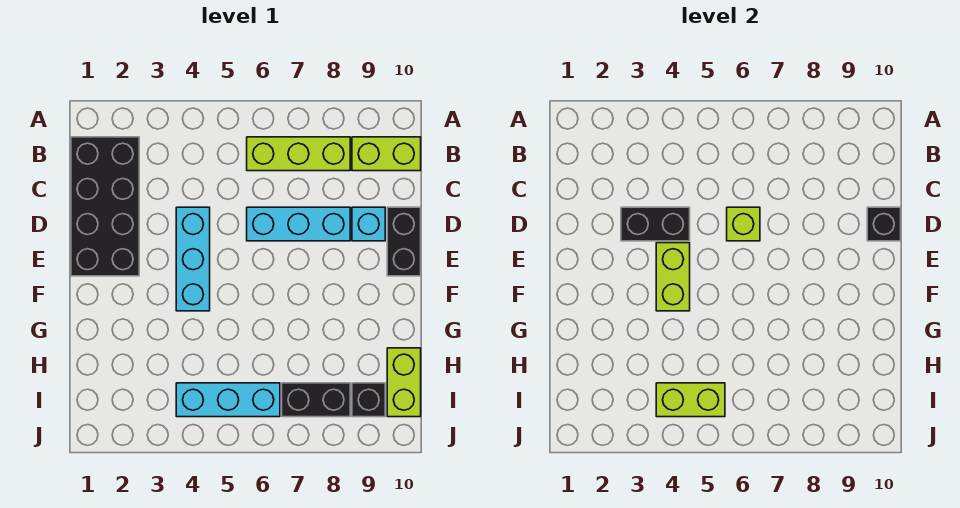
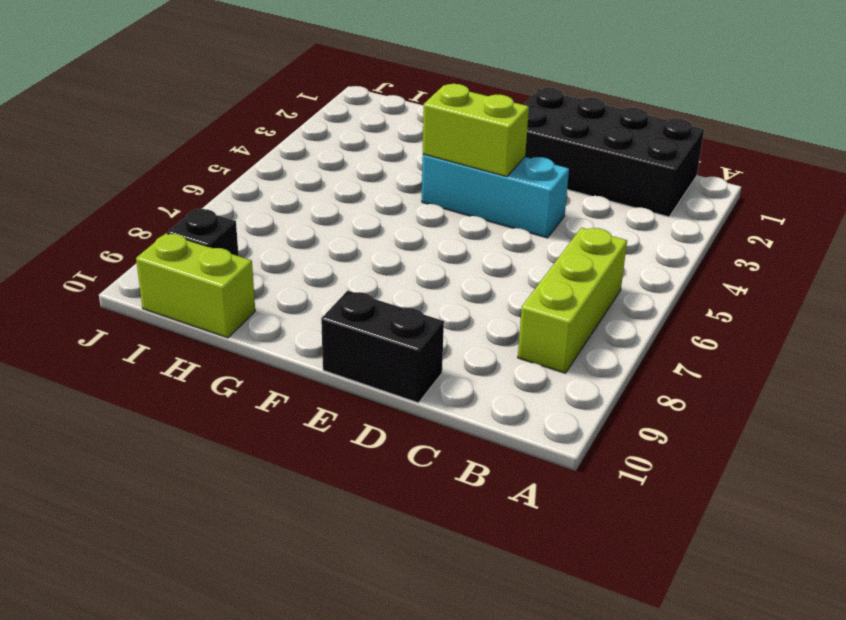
none -> lime brick B9:B10 level 1
none -> cyan brick D6:D8 level 1
none -> cyan brick D9 level 1

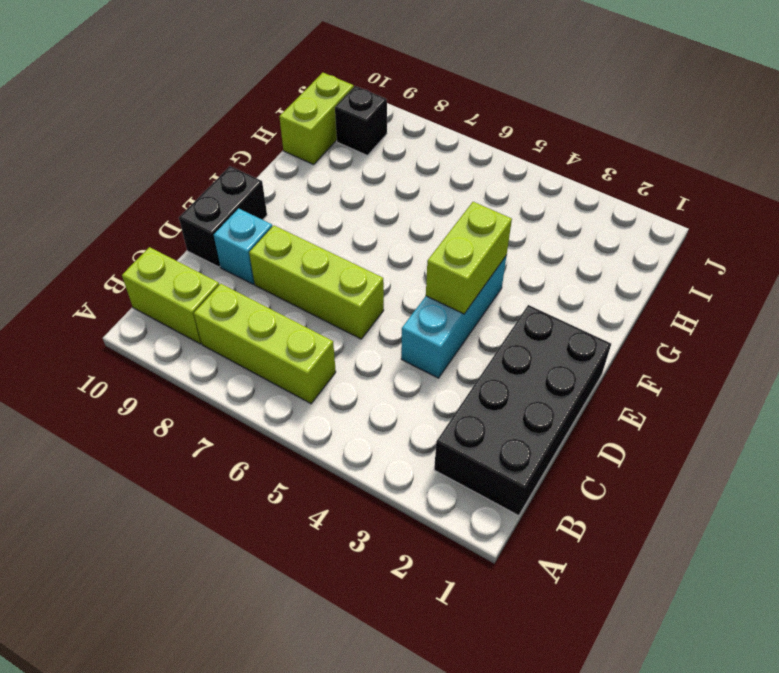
lime brick D6:D8 level 1 -> cyan brick D6:D8 level 1
none -> cyan brick I4:I6 level 1
none -> black brick I7:I8 level 1
none -> black brick D3:D4 level 2

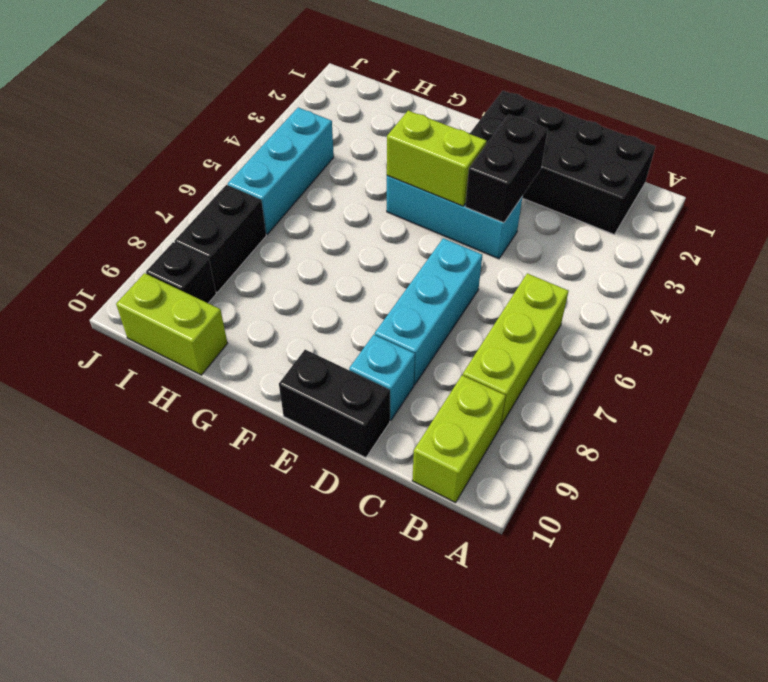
none -> lime brick D6 level 2
none -> black brick D10 level 2
none -> lime brick I4:I5 level 2

